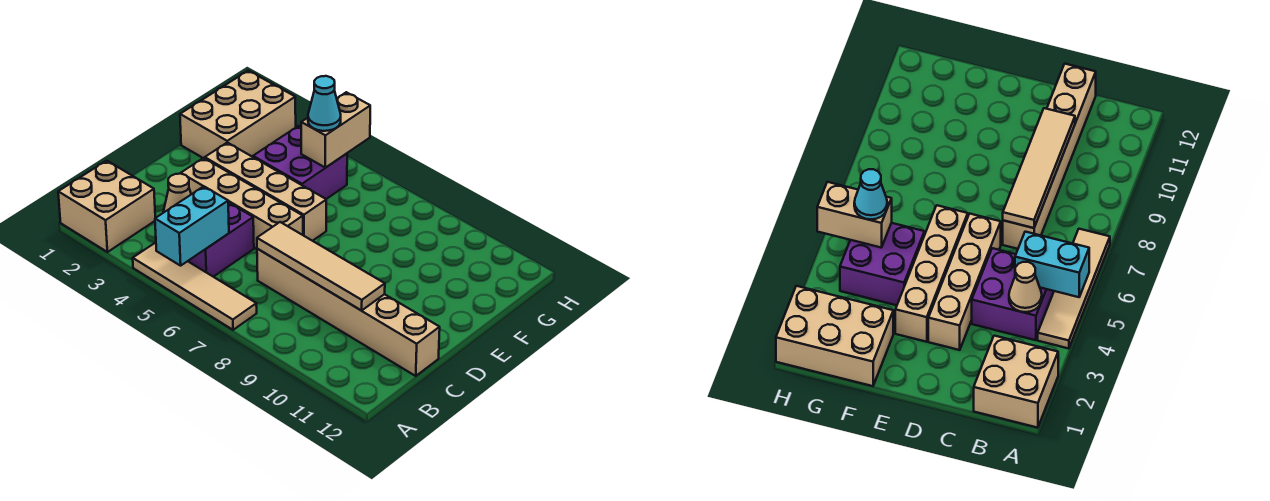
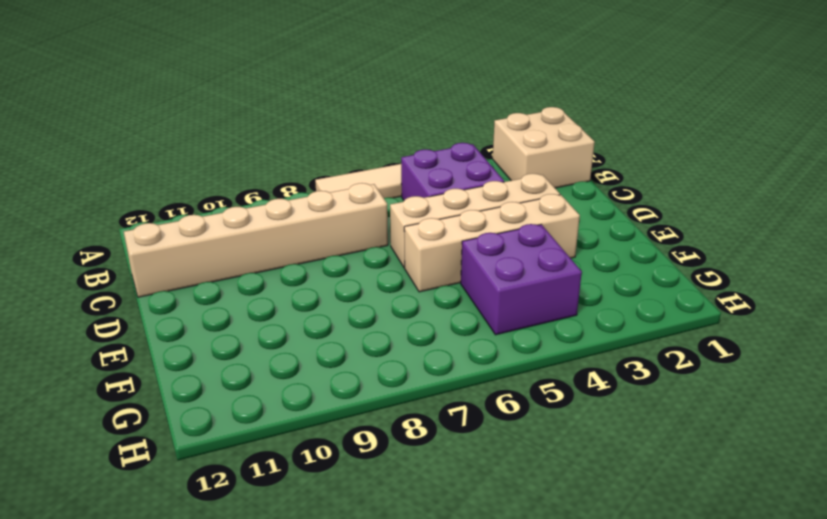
none -> tan brick F1:H2 level 1
none -> cyan brick A5:B5 level 2
none -> tan cone B4 level 2

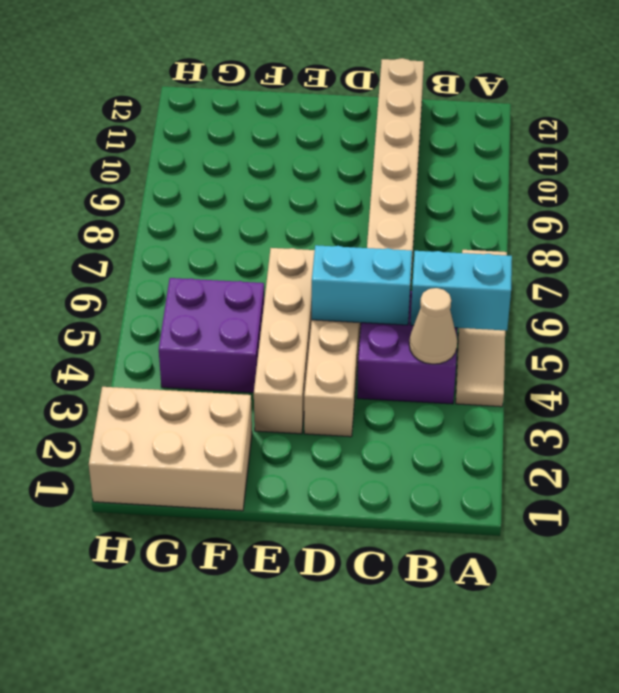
cyan brick C5:D5 level 2 -> none
none -> tan brick A1:B2 level 1
none -> tan tile C7:C10 level 2
none -> tan brick G5:H5 level 2

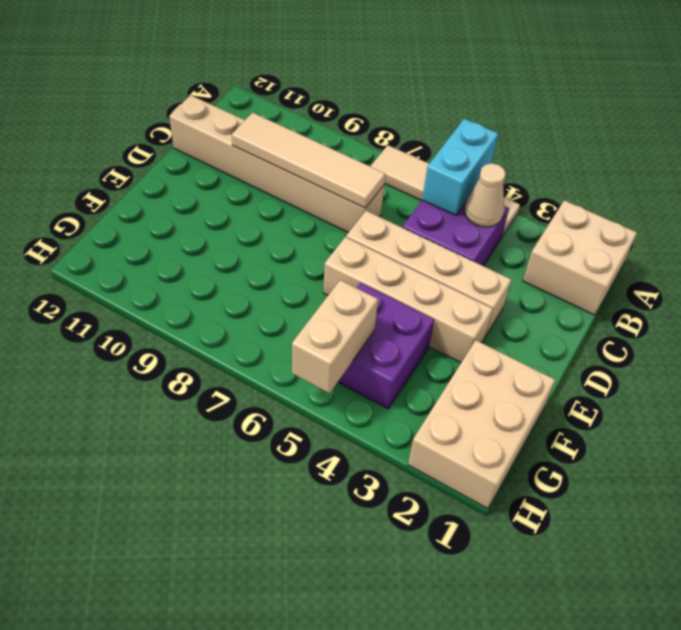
none -> cyan cone G5 level 3

